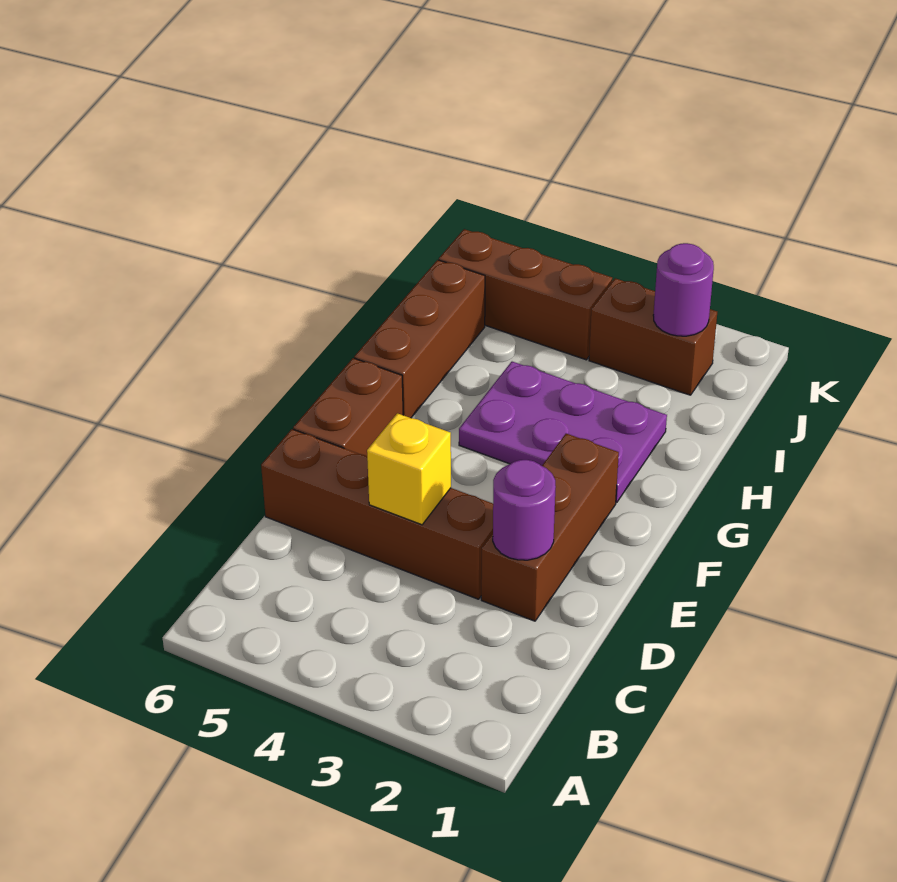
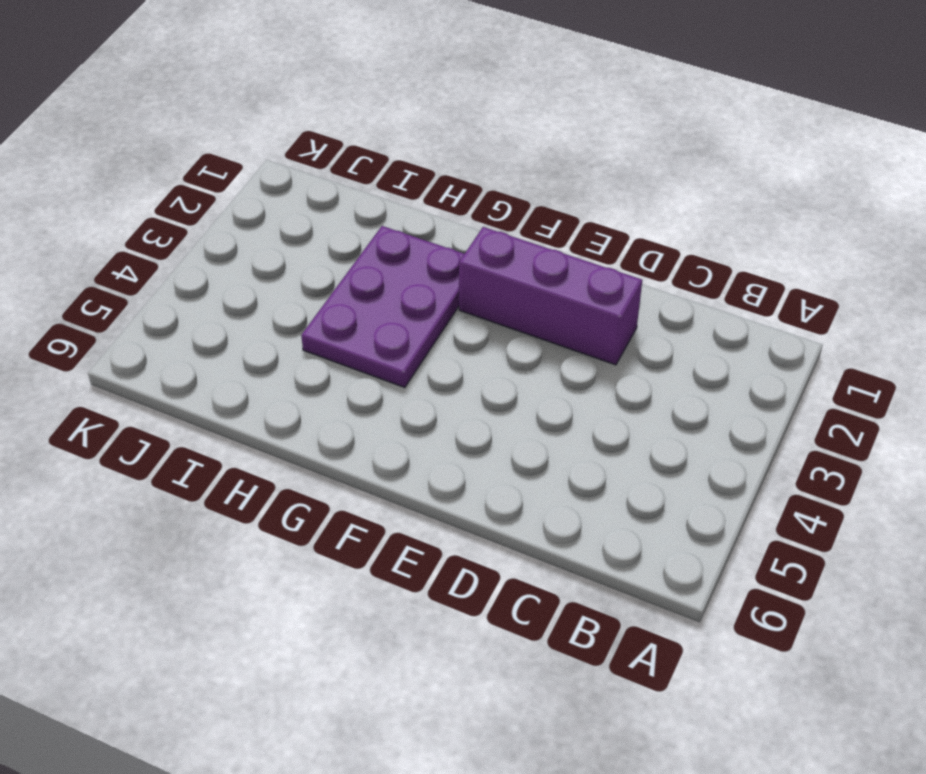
purple brick D2:F2 level 1 -> brown brick D2:F2 level 1
none -> brown brick D3:D6 level 1
none -> brown brick E6:F6 level 1

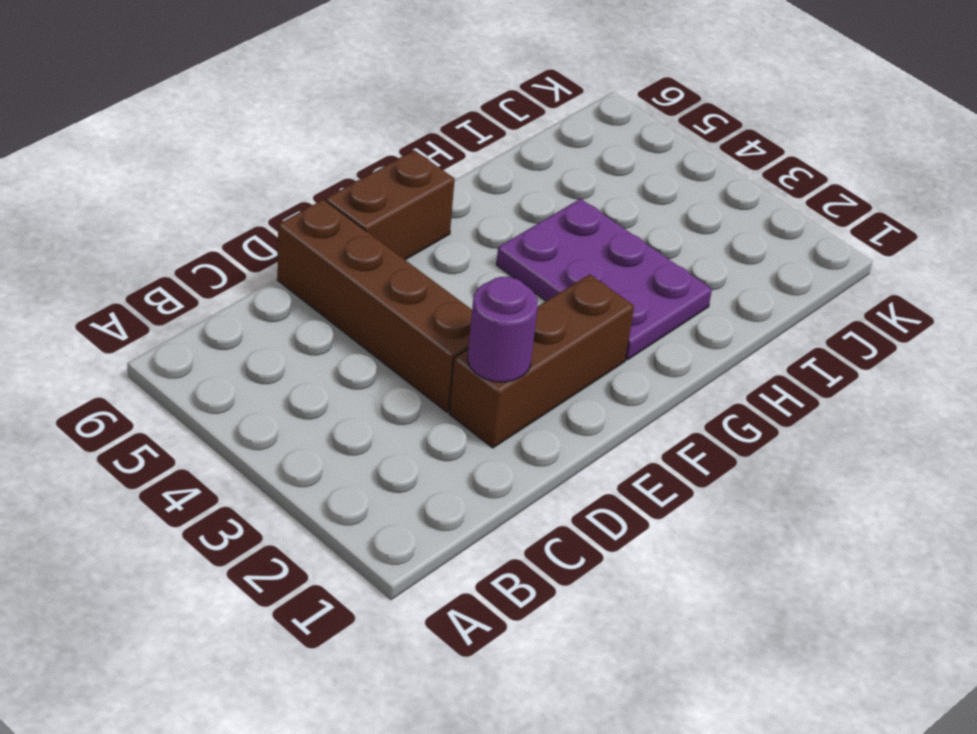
none -> brown brick G6:I6 level 1
none -> brown brick J2:J3 level 1

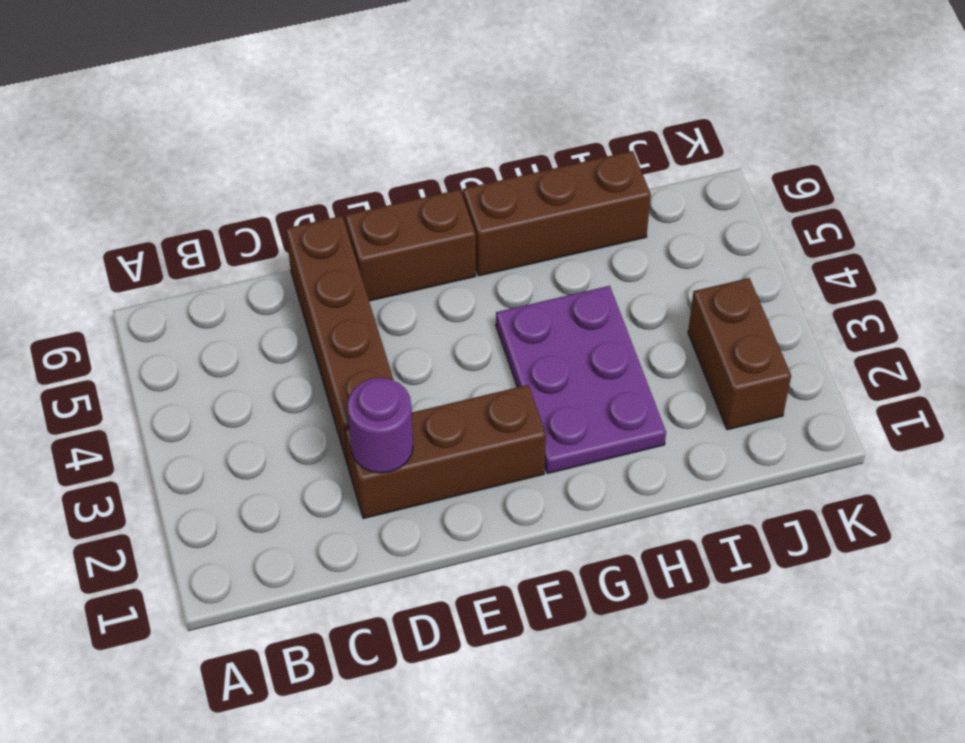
none -> brown brick J4:J6 level 1
none -> yellow brick D4 level 2

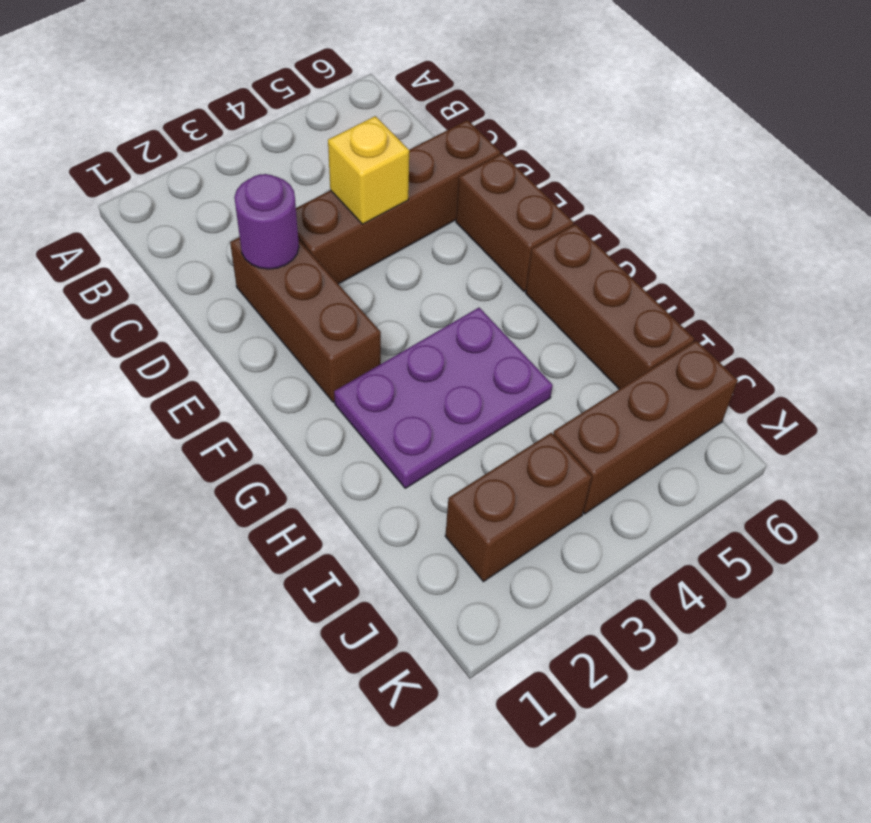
none -> purple round brick J2 level 2

